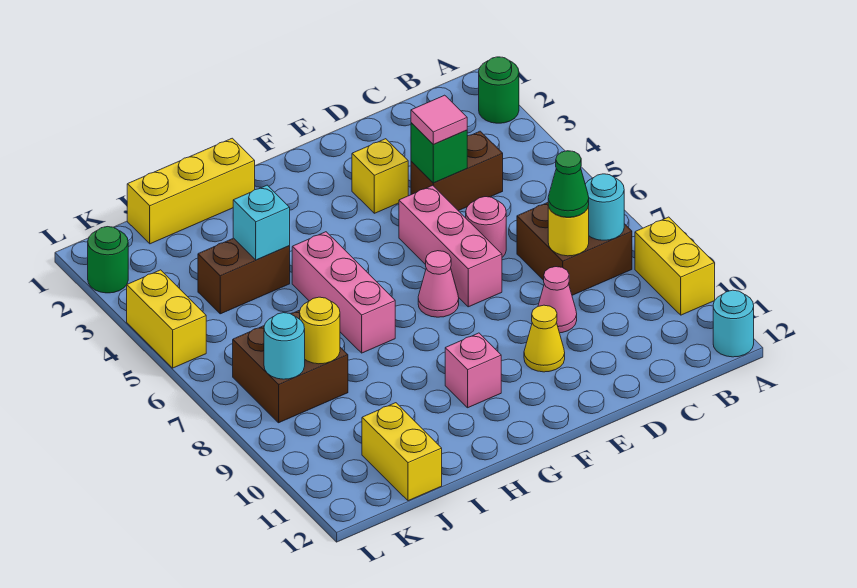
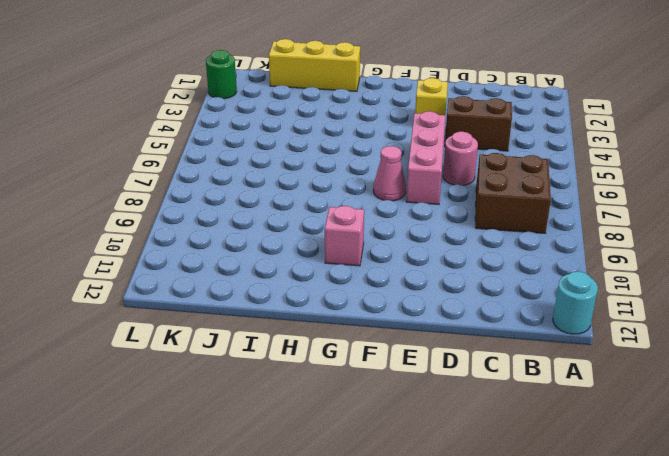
none -> green round brick A2 level 1
none -> yellow brick A9:A10 level 1
none -> pink cone D9 level 1

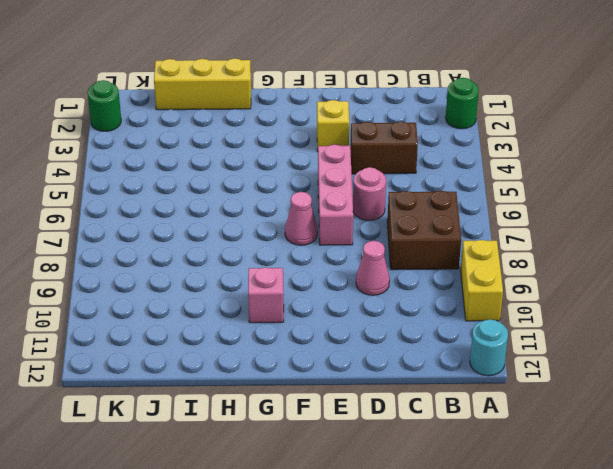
none -> yellow cone E10 level 1
none -> pink brick H5:H7 level 1
none -> brown brick I4:J4 level 1

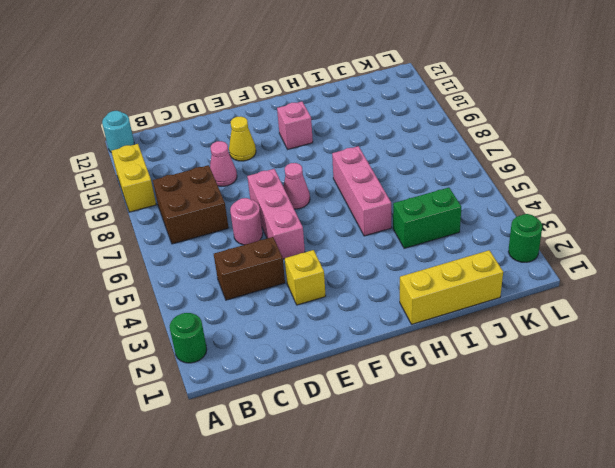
green brick I4:J4 level 1 -> brown brick I4:J4 level 1
none -> brown brick J7:K8 level 1
none -> yellow brick J11:J12 level 1
none -> yellow brick L4:L5 level 1

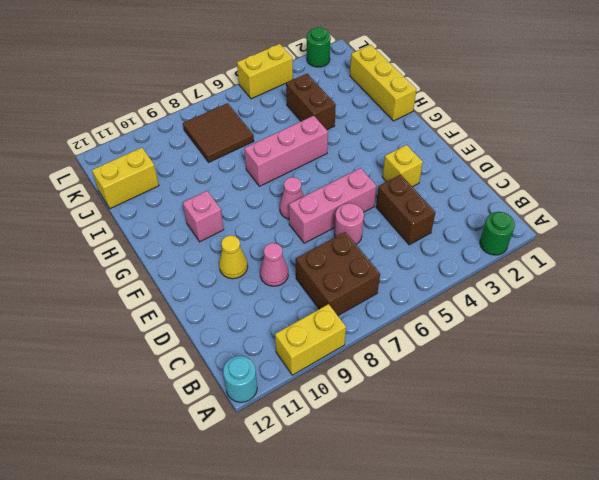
brown tile J7:K8 level 1 -> brown brick J7:K8 level 1
none -> cyan round brick B8 level 2
none -> yellow round brick C8 level 2
none -> green brick D4 level 2

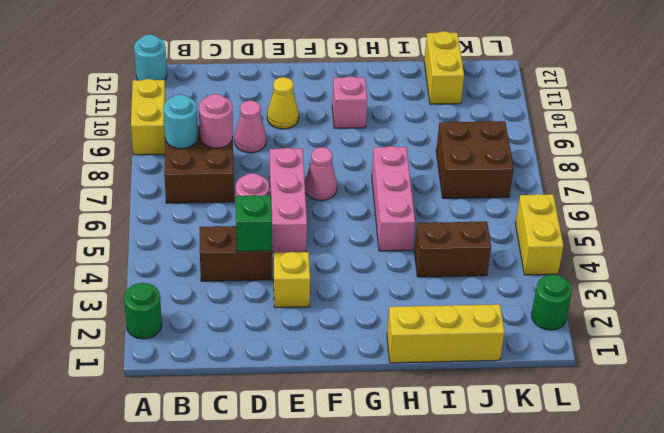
pink round brick C8 level 2 -> yellow round brick C8 level 2
none -> cyan brick I4 level 2
none -> yellow round brick J8 level 2
none -> cyan round brick K8 level 2

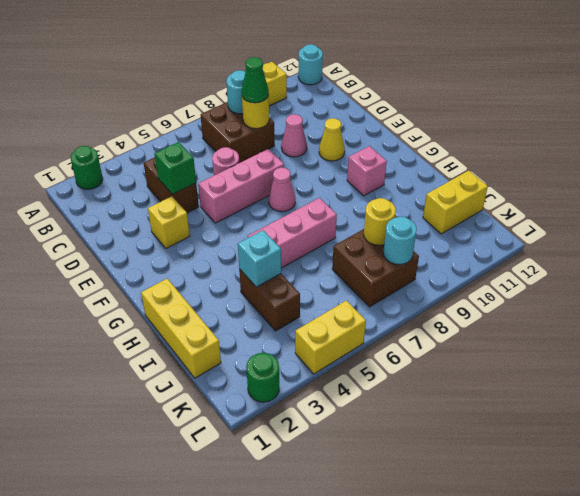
none -> pink tile D4 level 3

